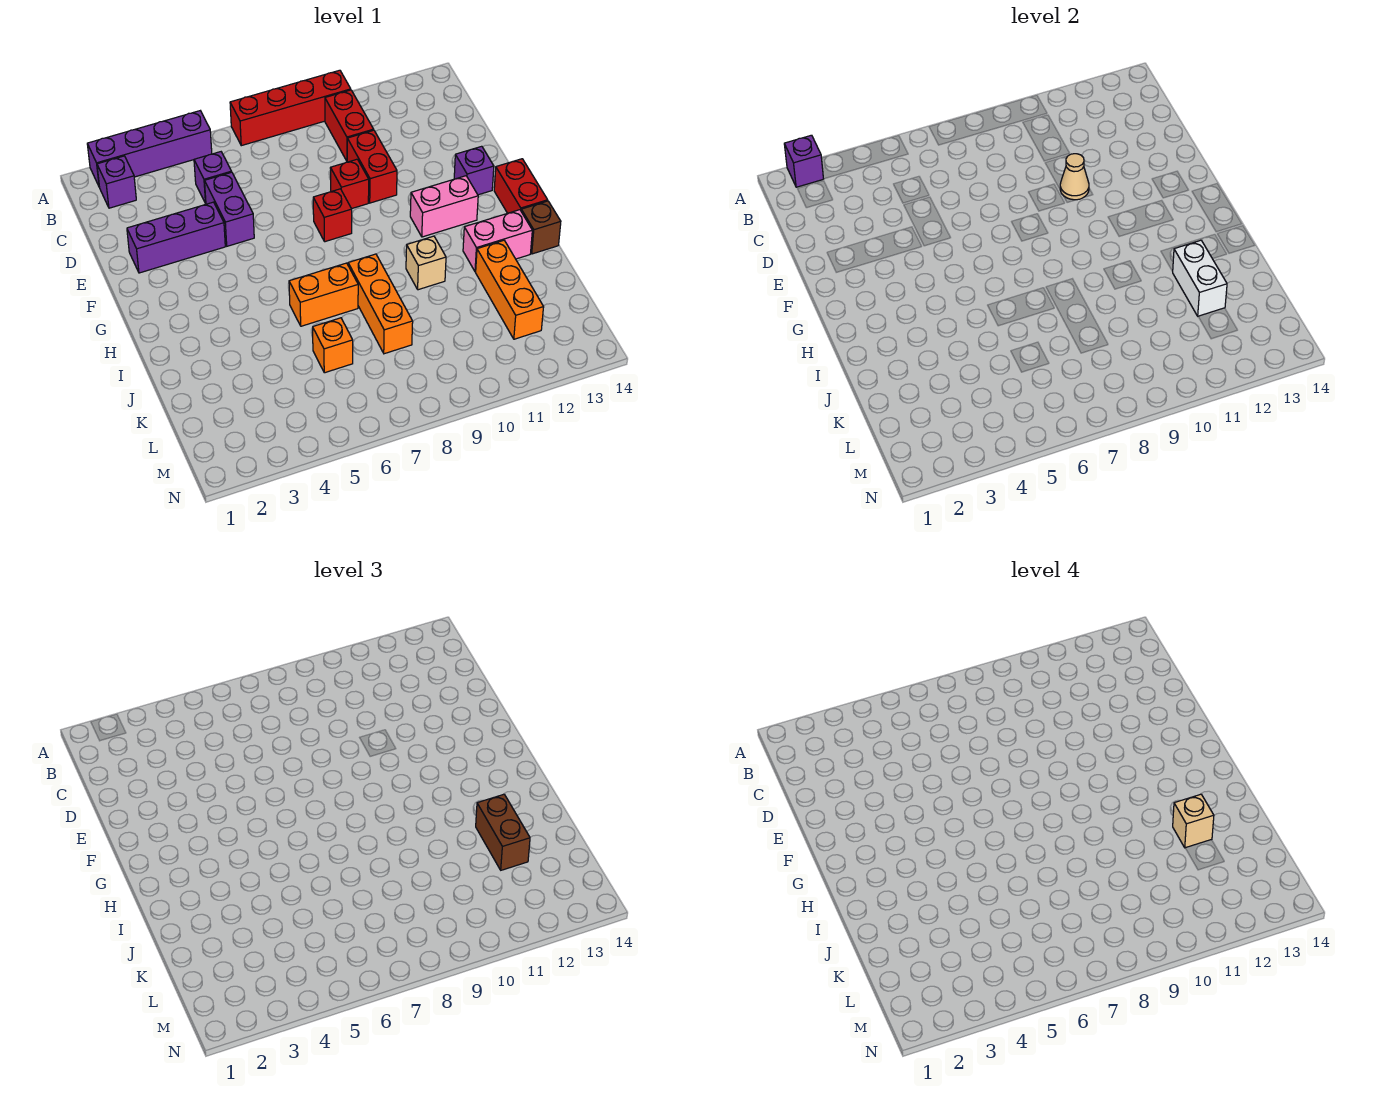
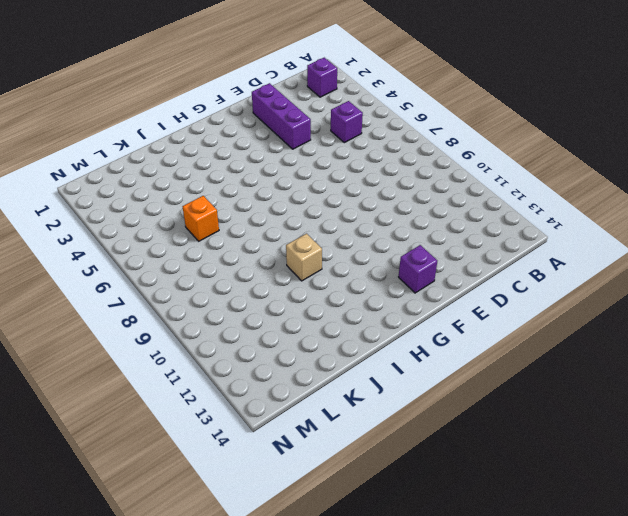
none -> purple brick A2:A5 level 1
none -> red brick A7:A10 level 1
none -> red brick B10:C10 level 1

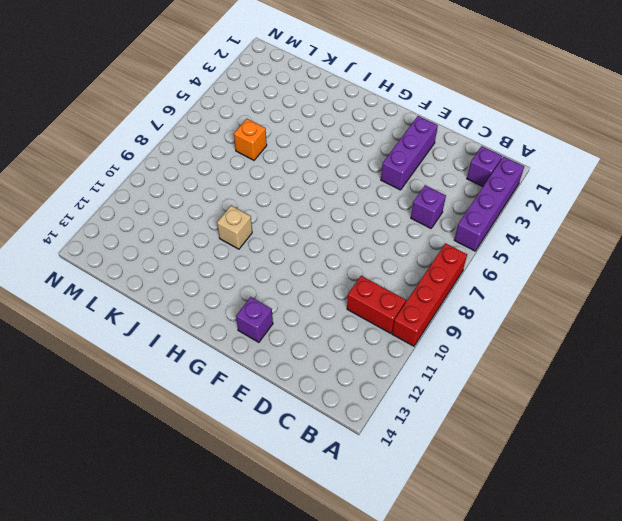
none -> purple brick D5:E5 level 1
none -> red brick D10:E10 level 1
none -> red brick E9 level 1

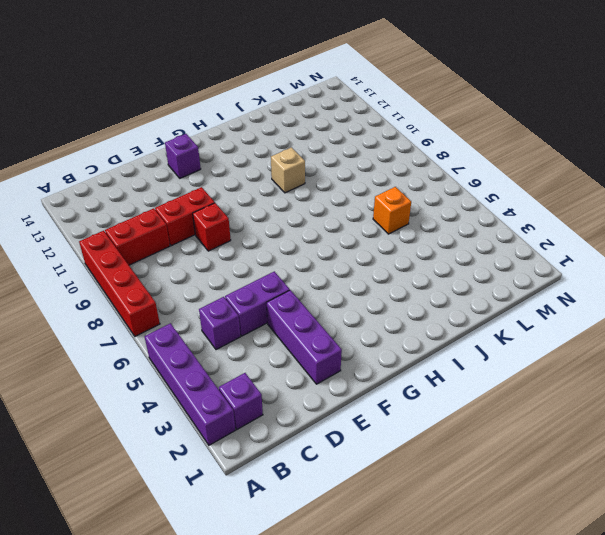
none -> red brick F8 level 1
none -> pink brick G11:G12 level 1
none -> red brick G14:H14 level 1

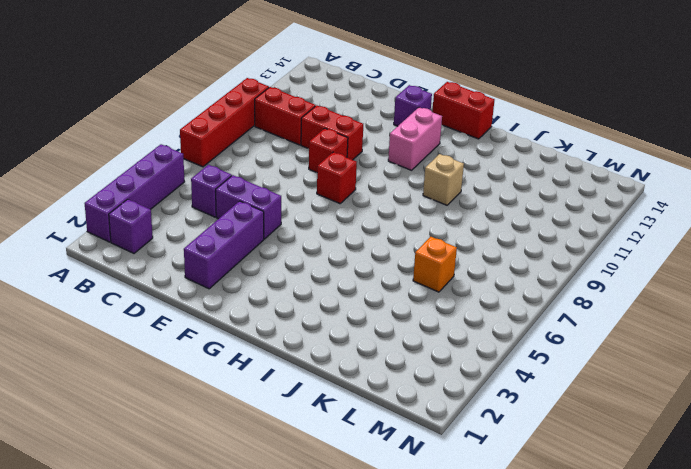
none -> orange brick I6:I7 level 1
none -> orange brick I8:K8 level 1
none -> pink brick I12:I13 level 1

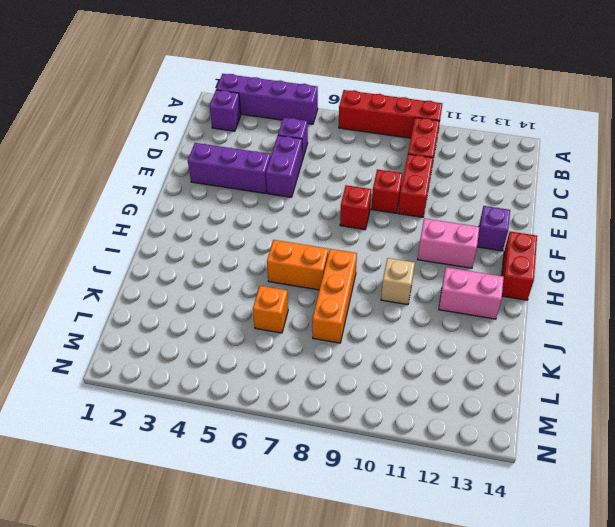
none -> brown brick I14 level 1
none -> orange brick J12:L12 level 1
none -> purple brick A2 level 2

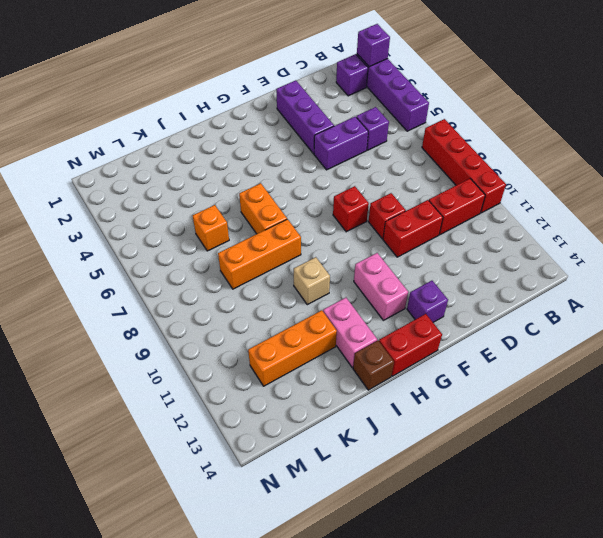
none -> tan cone E10 level 2
none -> white brick J12:K12 level 2
none -> brown brick J12:K12 level 3

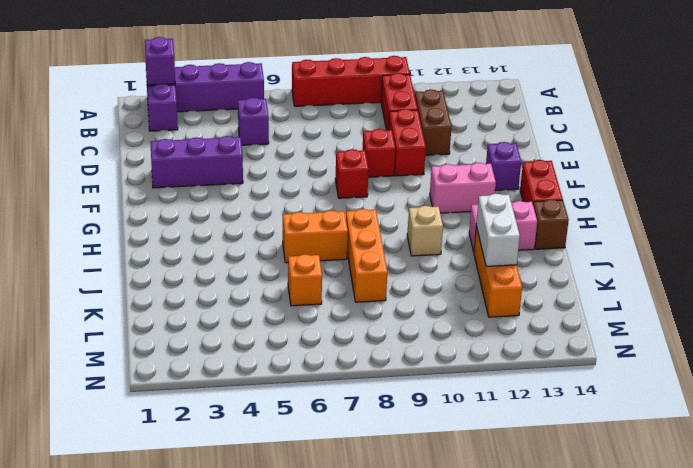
brown brick C11:D11 level 1 -> brown brick J12:K12 level 3
none -> purple brick D5:E5 level 1
none -> tan cone E10 level 2
none -> tan brick J12 level 4

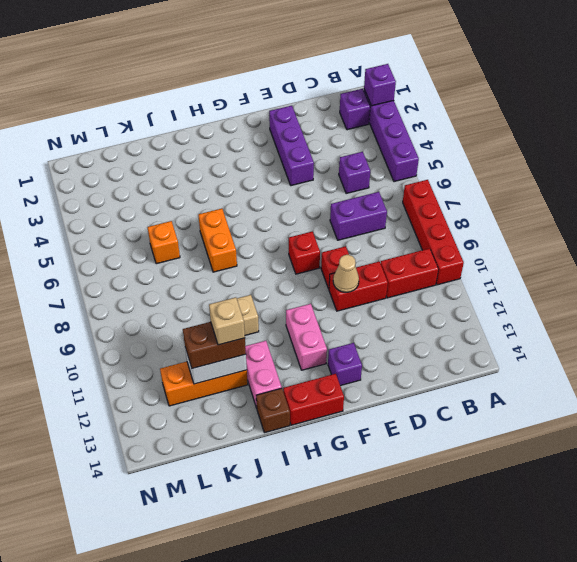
purple brick C7:D7 level 1 -> purple brick D5:E5 level 1
none -> orange brick I8:K8 level 1

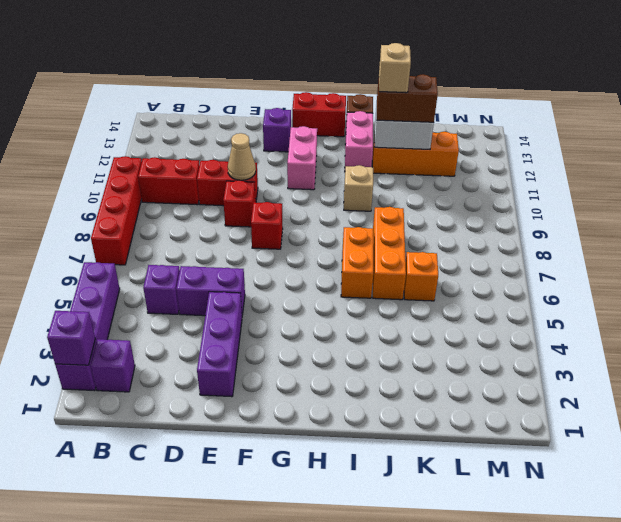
orange brick J6:J8 level 1 -> orange brick I8:K8 level 1

